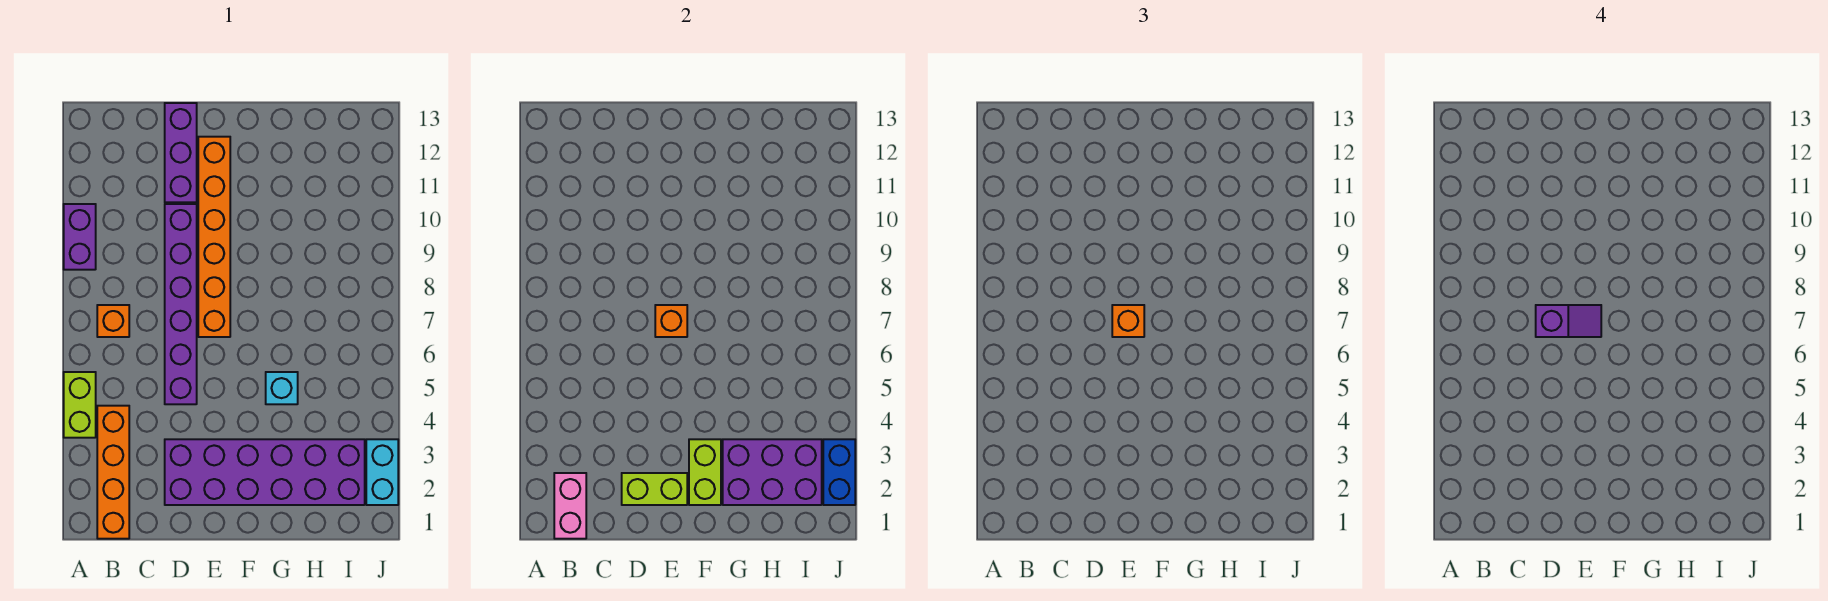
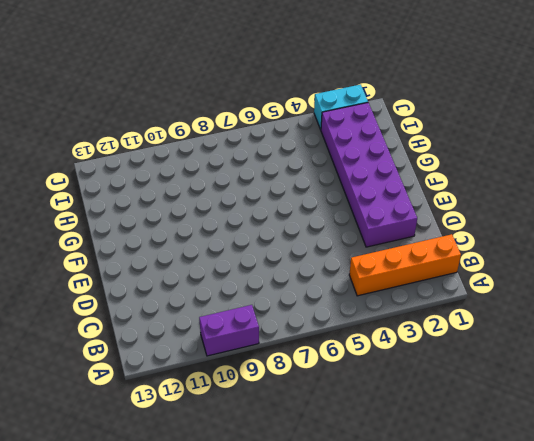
none -> lime brick A4:A5 level 1
none -> orange brick B7 level 1
none -> purple brick D5:D10 level 1

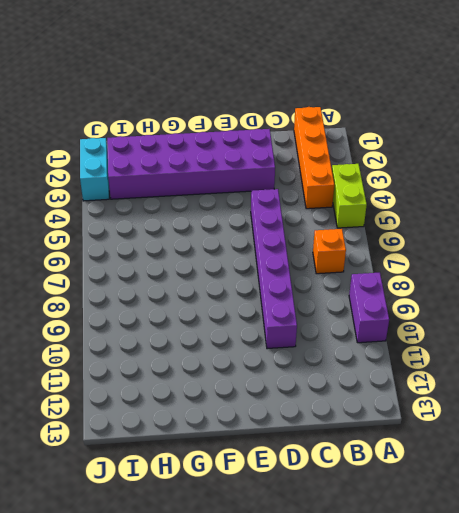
none -> purple brick D11:D13 level 1
none -> orange brick E7:E12 level 1
none -> cyan brick G5 level 1

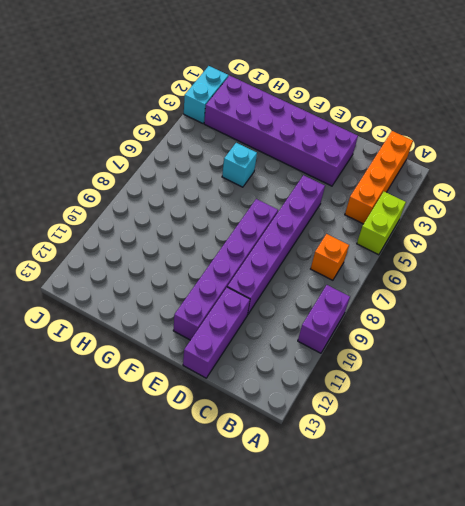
purple brick E7:E12 level 1 -> orange brick E7:E12 level 1
none -> pink brick B1:B2 level 2
none -> lime brick D2:E2 level 2
none -> orange brick E7 level 2

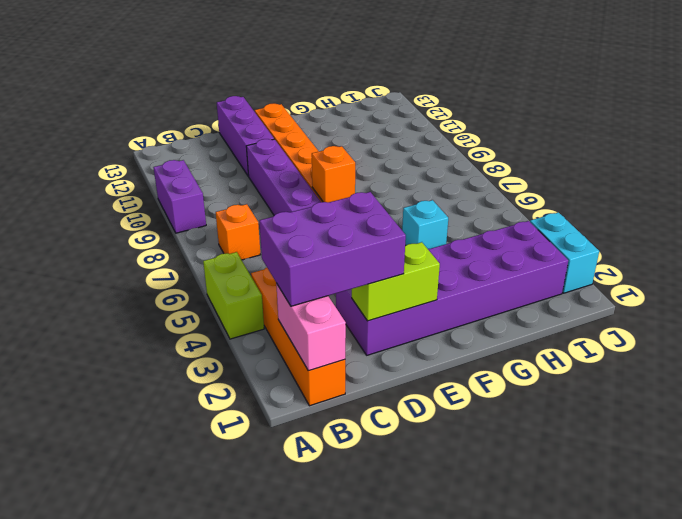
purple brick B2:D3 level 3 -> purple brick G2:I3 level 2
none -> lime brick F2:F3 level 2
none -> blue brick J2:J3 level 2
none -> orange brick E7 level 3

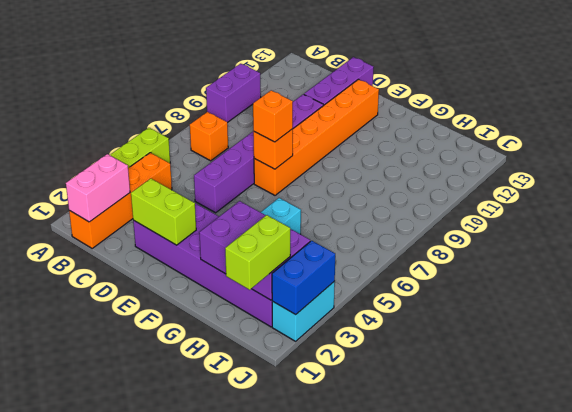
lime brick I1:I2 level 3 -> lime brick F2:F3 level 2
none -> purple slope D7:E7 level 4 top D

